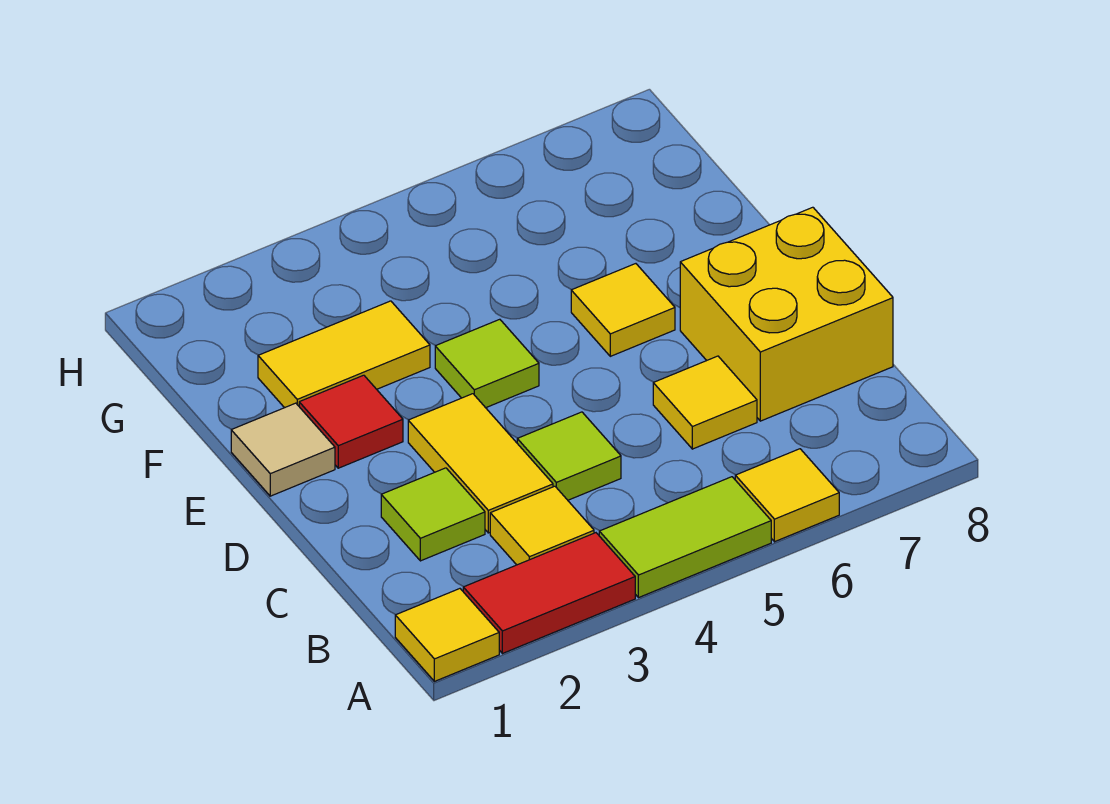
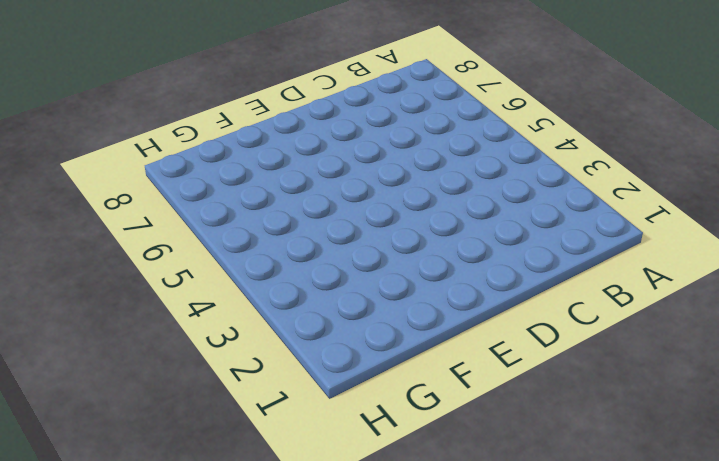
none -> yellow tile A1 level 1
none -> red tile A2:A3 level 1
none -> lime tile A4:A5 level 1

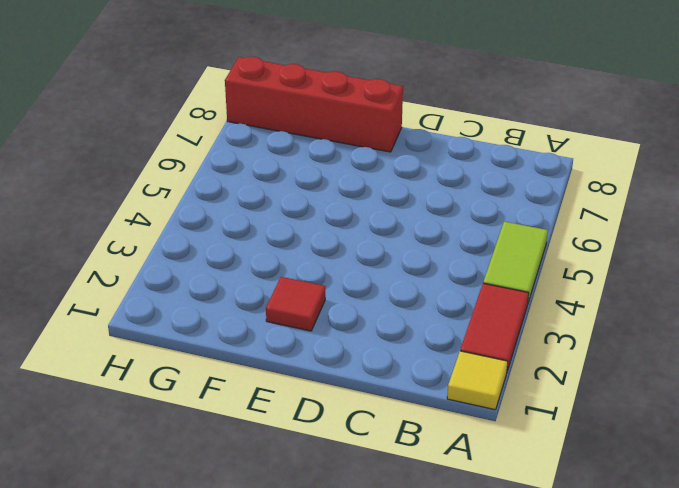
red brick E8:H8 level 1 -> none
none -> yellow tile A6 level 1
none -> yellow tile B3 level 1
none -> lime tile C2 level 1

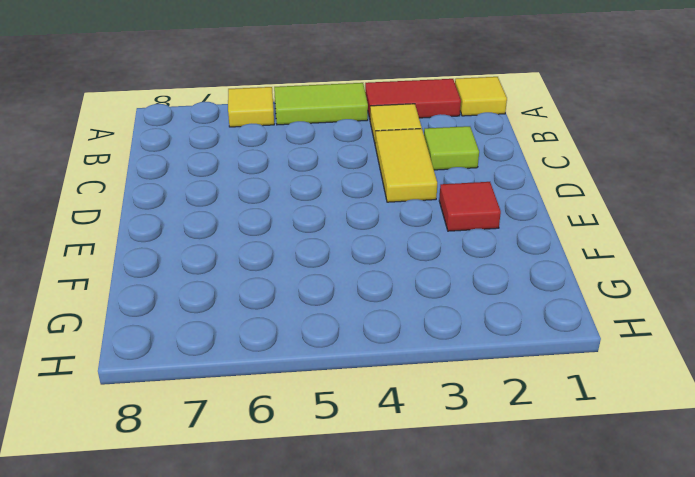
none -> lime tile C4 level 1
none -> yellow tile C6 level 1
none -> yellow brick C7:D8 level 1

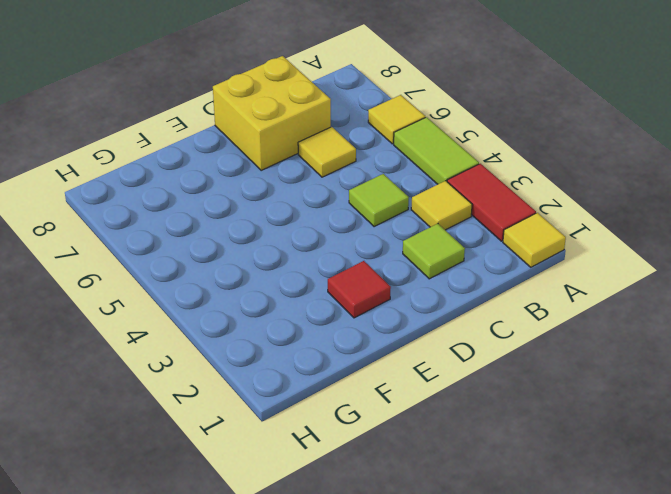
none -> yellow tile C3:D3 level 1
none -> tan tile E1 level 1
none -> lime tile E4 level 1

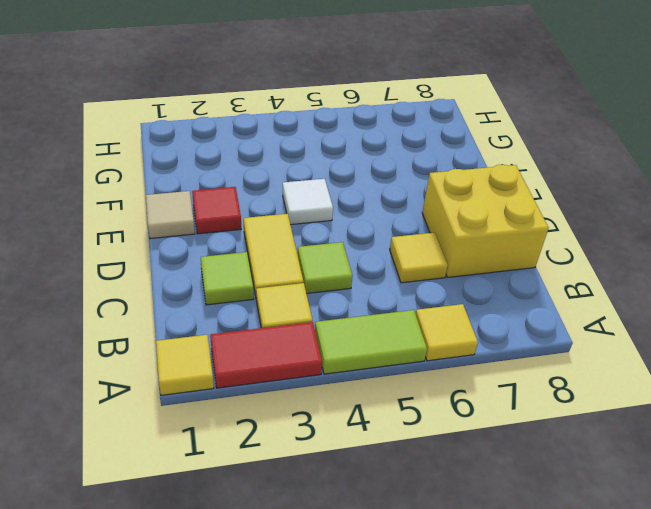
white tile E4 level 1 -> lime tile E4 level 1
none -> yellow tile E6 level 1
none -> yellow tile F2:F3 level 1

